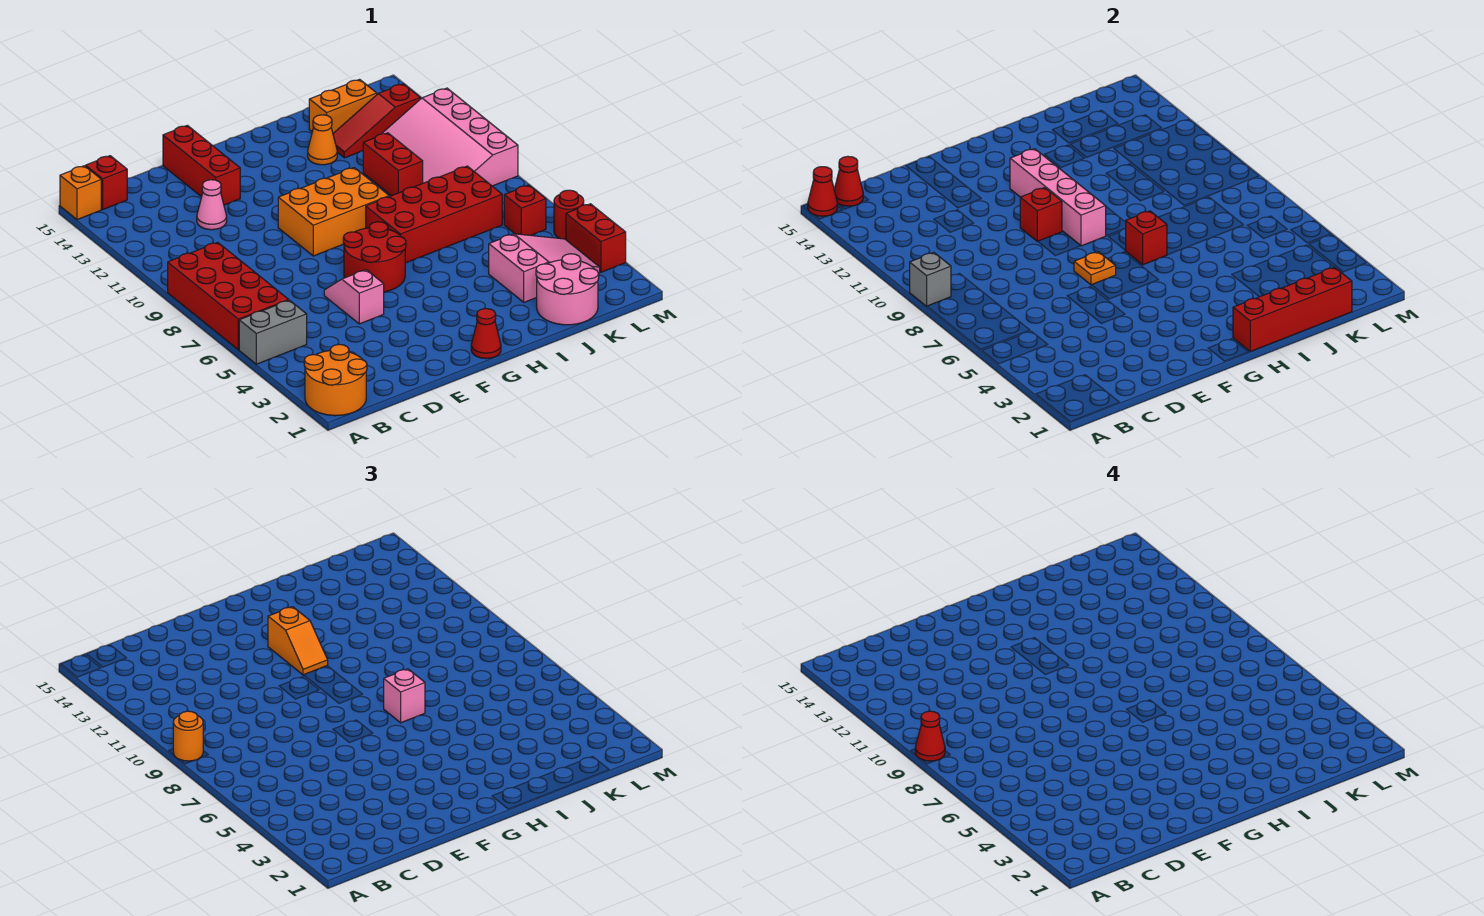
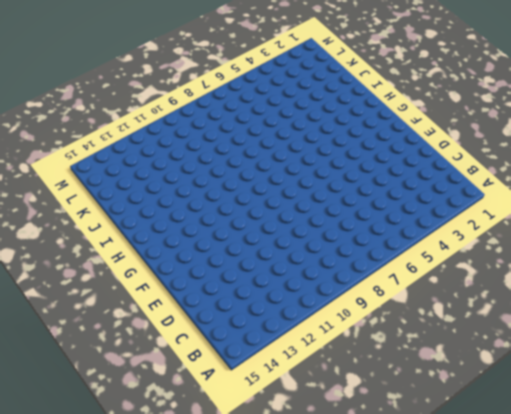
none -> orange round brick A1:B2 level 1
none -> grey brick A5:B5 level 1
none -> red brick A6:B9 level 1
none -> orange brick A15 level 1

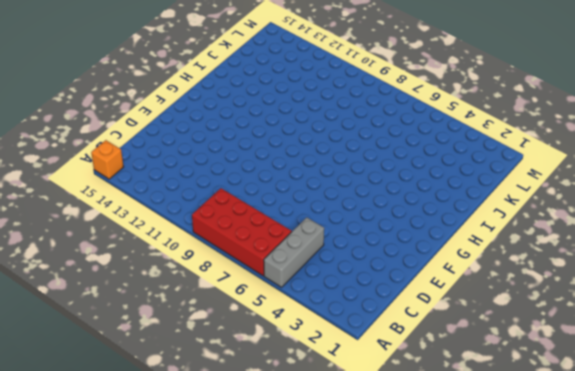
grey brick A5:C5 level 1 -> grey brick A5:B5 level 1
none -> orange round brick A1:B2 level 1
none -> red brick B15 level 1
none -> pink cone D12 level 1
none -> pink slope E5:E6 level 1 top 5

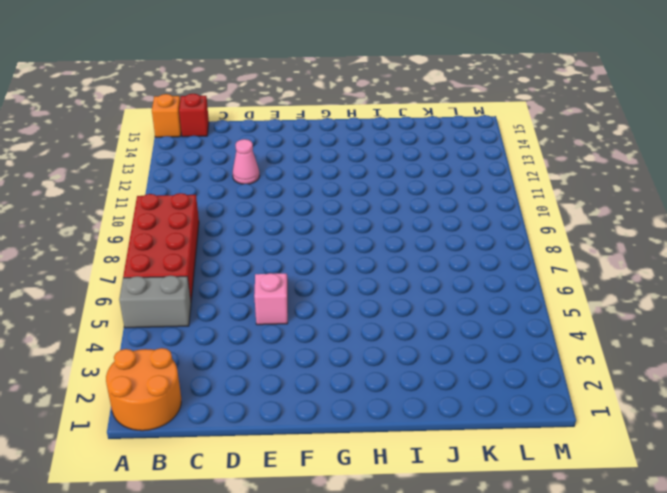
none -> red brick E13:E15 level 1
none -> red round brick F6:G7 level 1
none -> orange brick F9:H10 level 1
none -> red cone G1 level 1

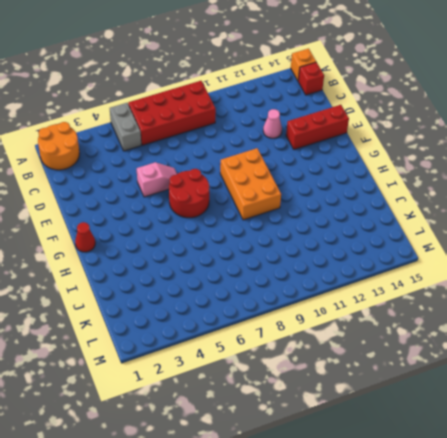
none -> red brick H7:K8 level 1
none -> orange cone I13 level 1
none -> pink round brick J1:K2 level 1
none -> pink slope J3:L4 level 1 top J

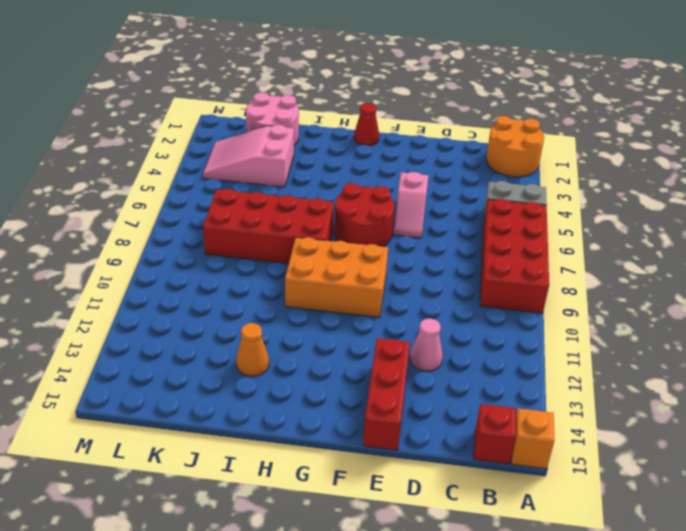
none -> red brick J10:J11 level 1
none -> red slope J13:L13 level 1 top L
none -> orange brick J14:K14 level 1
none -> pink slope K9:M12 level 1 top M

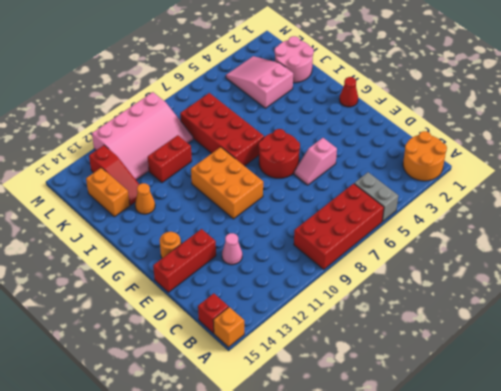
orange round brick F14 level 1 -> orange round brick A9 level 3
none -> red brick L6 level 1
none -> red brick M3:M4 level 1
none -> red round brick M5 level 1
none -> grey brick A9 level 2

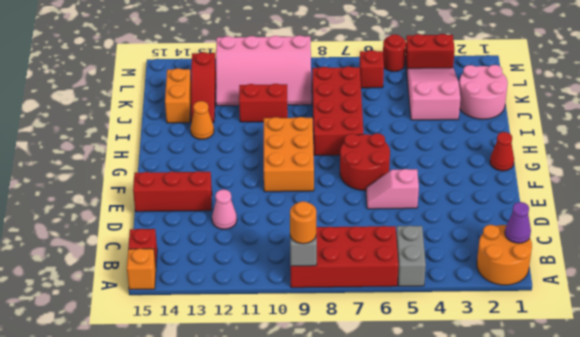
purple cone B1 level 2 -> none
none -> red cone A15 level 2
none -> red cone B15 level 2
none -> orange plate F7 level 2
none -> red brick F10 level 2

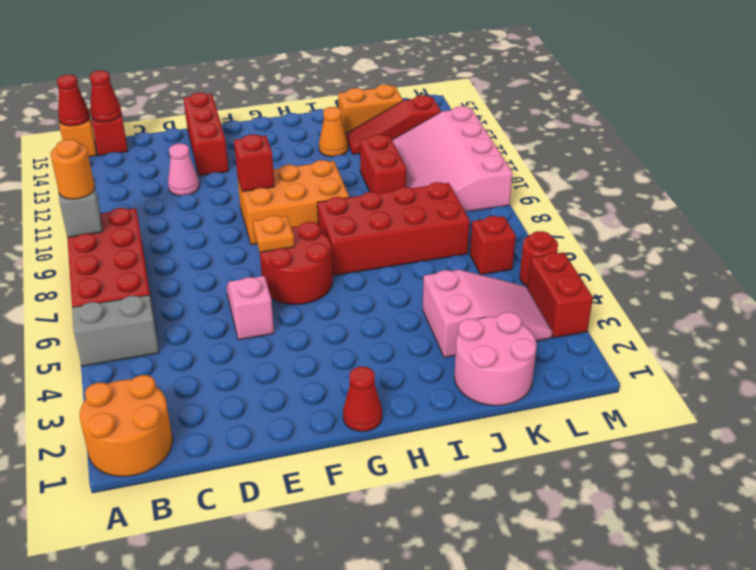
none -> pink brick G9:G12 level 2
none -> red brick H1:K1 level 2
none -> red brick H7 level 2
none -> orange slope G11:G12 level 3 top 12

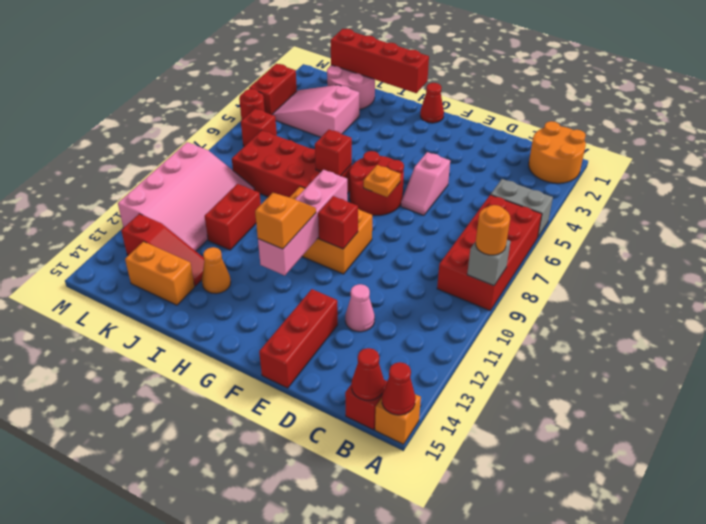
none -> pink brick H7 level 3
none -> red cone A9 level 4

